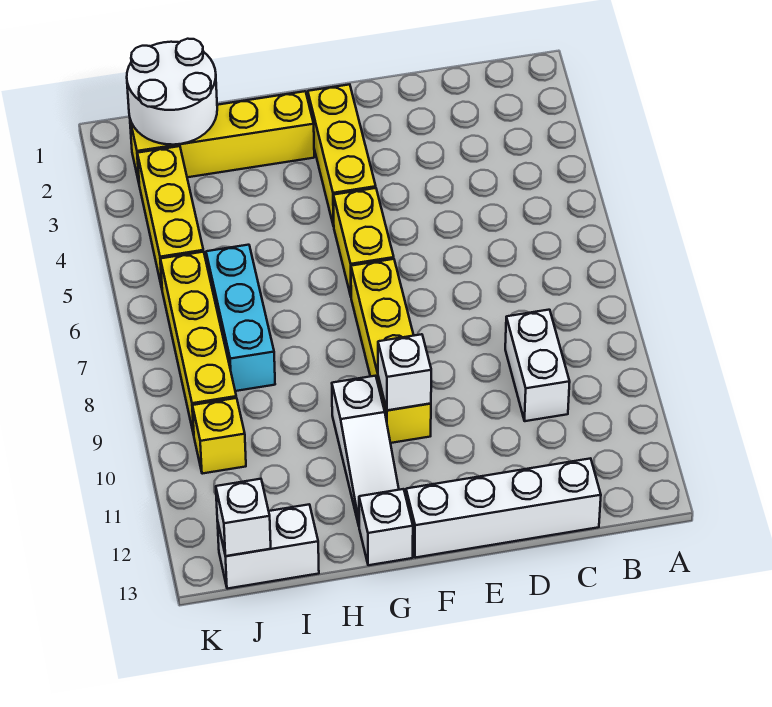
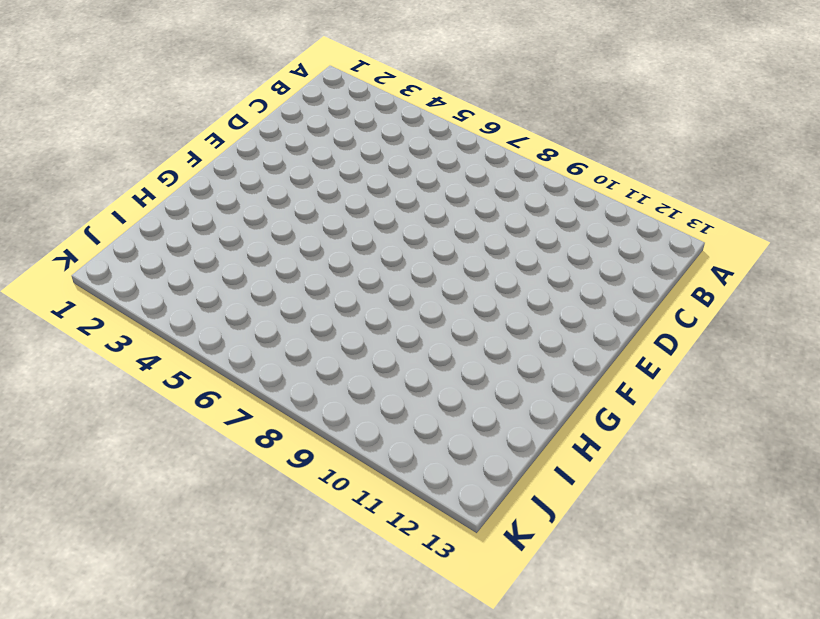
none -> white brick C9:C10 level 1
none -> white brick C13:F13 level 1
none -> yellow brick F2:F4 level 1

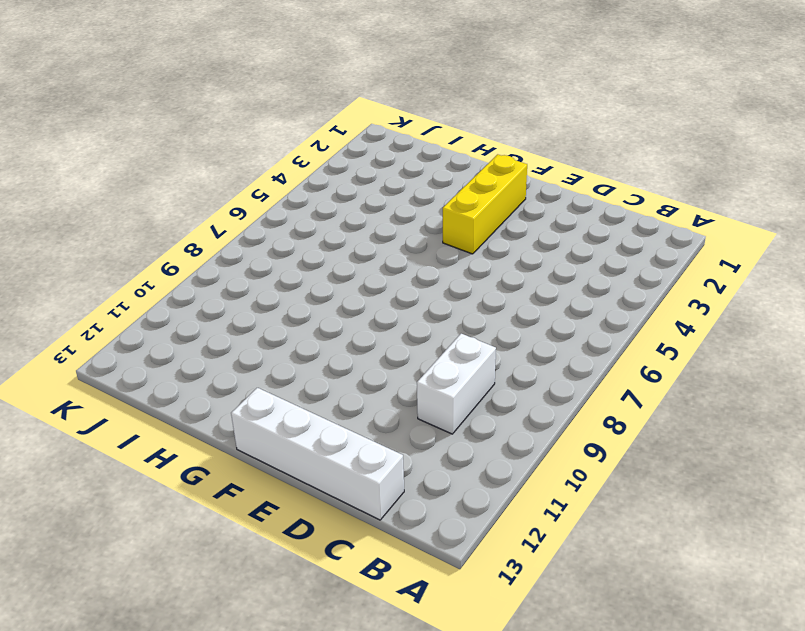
none -> yellow brick F5:F6 level 1
none -> yellow brick F7:F10 level 1
none -> yellow brick G2:J2 level 1

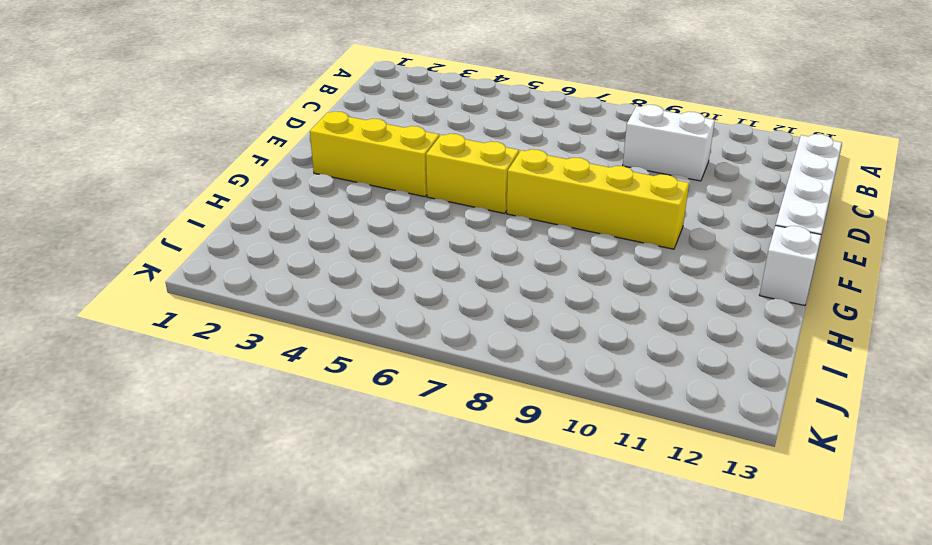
none -> yellow brick G2:J2 level 1
none -> white slope G10:G12 level 1 top 10
none -> cyan brick I6:I8 level 1

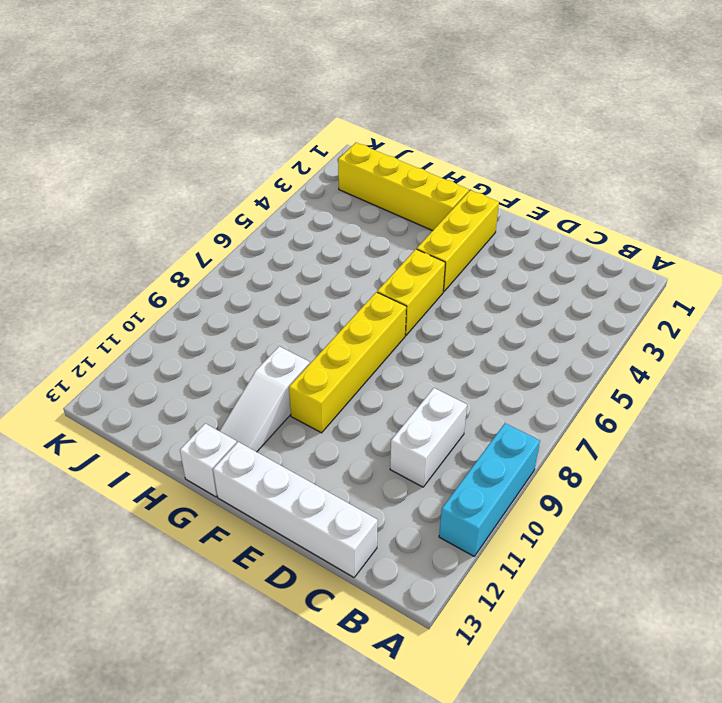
cyan brick A9:A11 level 1 -> cyan brick I6:I8 level 1
none -> white brick I13:J13 level 1
none -> yellow brick J3:J5 level 1
none -> yellow brick J6:J9 level 1

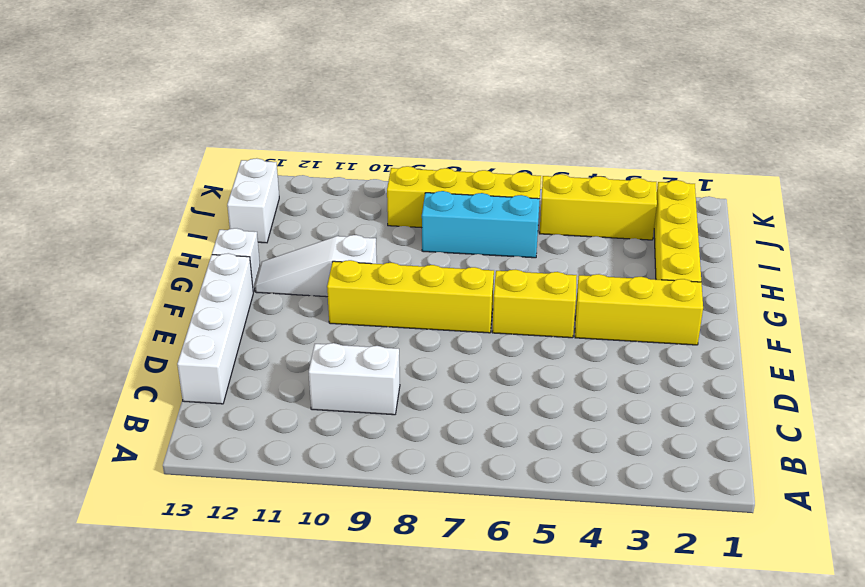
none -> yellow brick J10 level 1
none -> white brick F10 level 2
none -> white round brick I1:J2 level 2

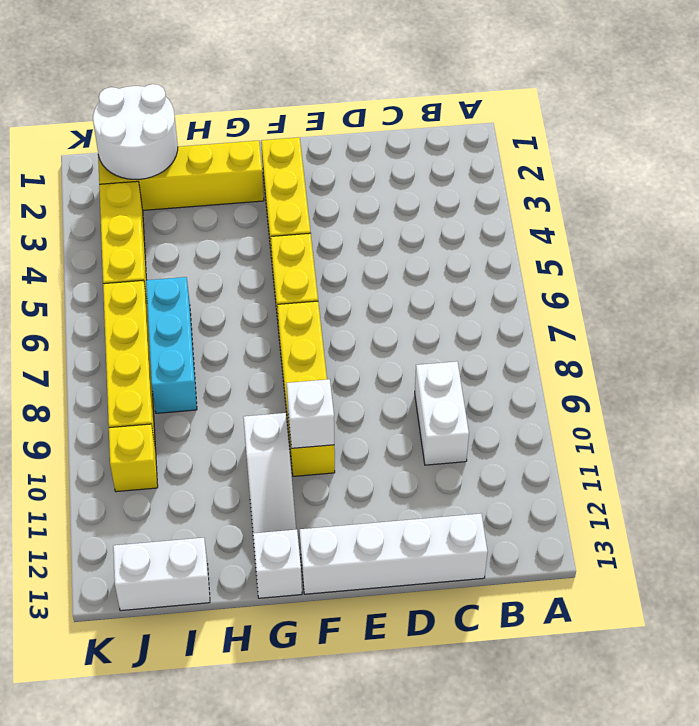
none -> white brick J13 level 2

